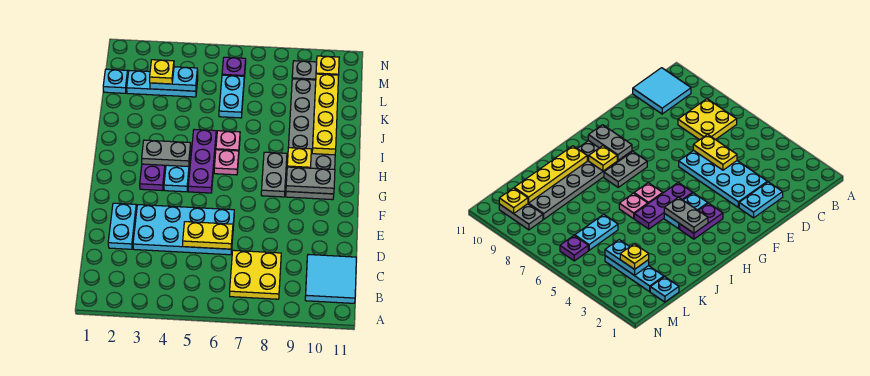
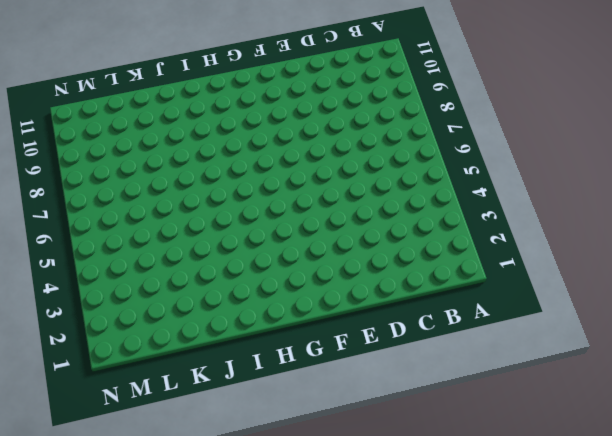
none -> yellow plate B7:C8 level 1
none -> cyan tile B10:C11 level 1
none -> cyan plate D2:E2 level 1

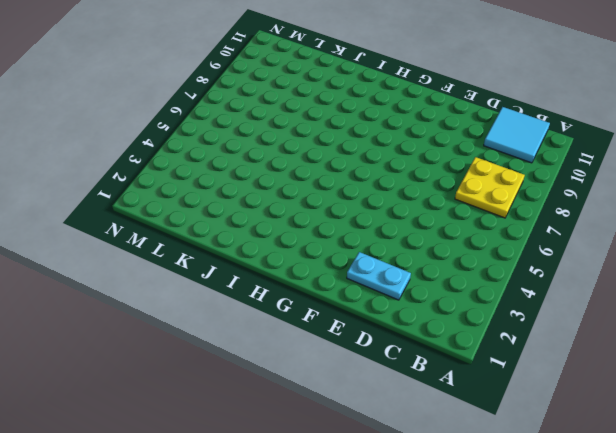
none -> cyan plate D3:E6 level 1
none -> purple plate G3:H3 level 1
none -> cyan plate G4:H4 level 1

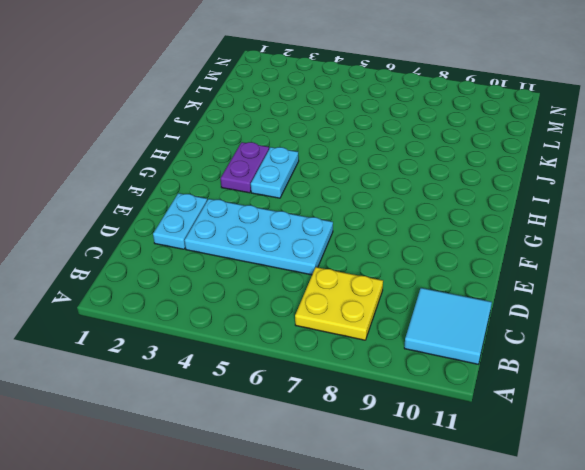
none -> purple plate G5:I5 level 1
none -> grey plate G8:H8 level 1
none -> grey plate G9:L10 level 1

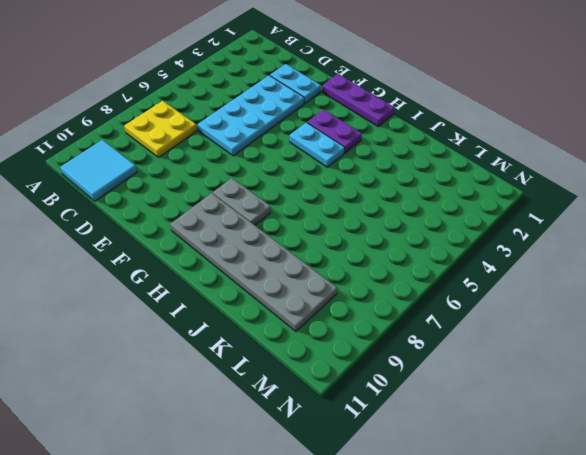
purple plate F1:H1 level 1 -> purple plate G5:I5 level 1
none -> pink plate H6 level 1
none -> pink plate I6 level 1
none -> cyan plate K6:L6 level 1

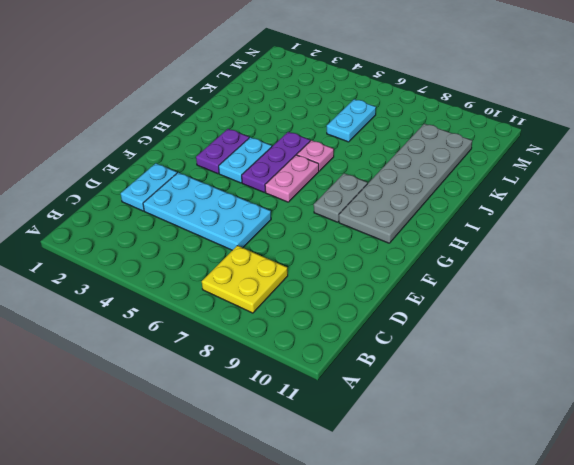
pink plate G6:H6 level 1 -> pink plate H6 level 1
none -> cyan tile B10:C11 level 1
none -> cyan plate L1 level 1
none -> cyan plate L2:L4 level 1

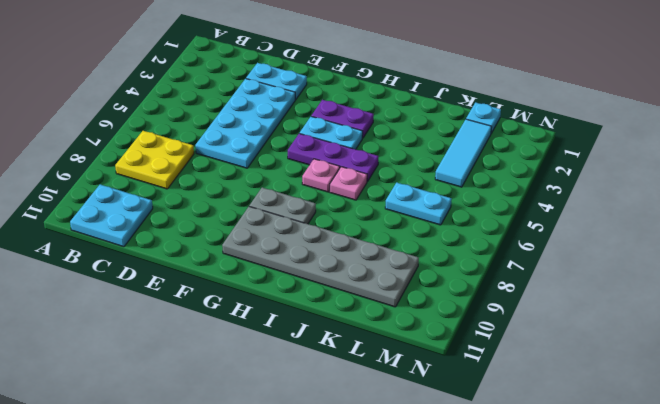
cyan plate B10:C11 level 1 -> cyan tile B10:C11 level 1
cyan tile L2:L4 level 1 -> cyan plate L2:L4 level 1
none -> purple plate M6 level 1
none -> grey plate M9:M10 level 1
none -> yellow plate D5:D6 level 2

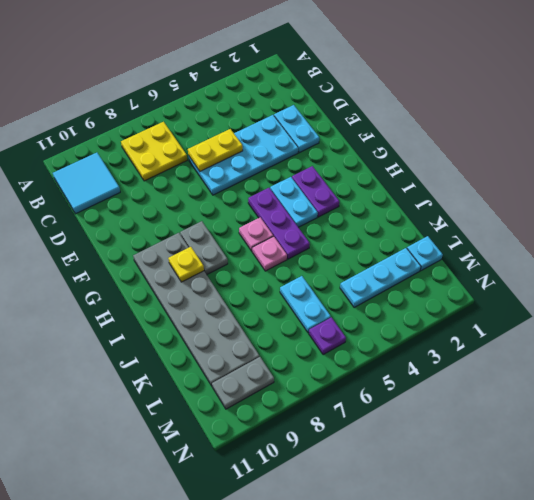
none -> grey plate G9:G10 level 2
none -> grey plate H3:H4 level 2
none -> yellow plate I10:L10 level 2

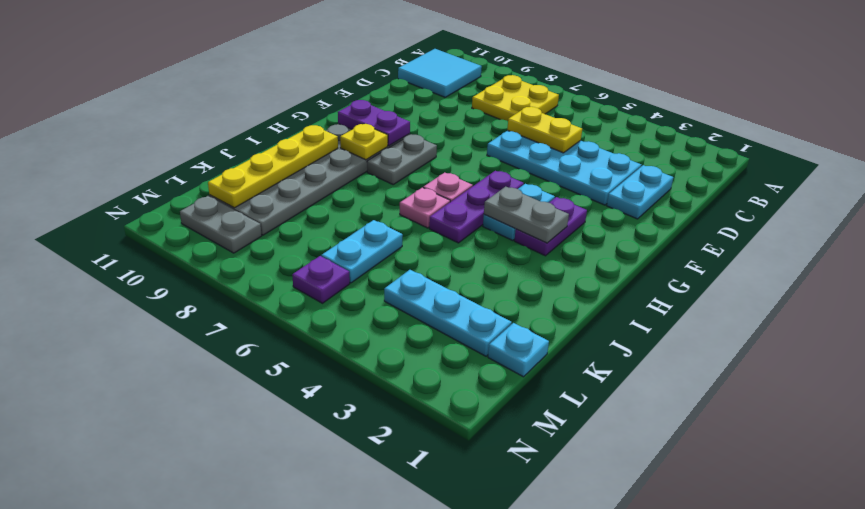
purple plate G9:G10 level 2 -> grey plate G9:G10 level 2
none -> cyan plate L3:L4 level 2
none -> yellow plate M10 level 2
none -> yellow plate L3 level 3

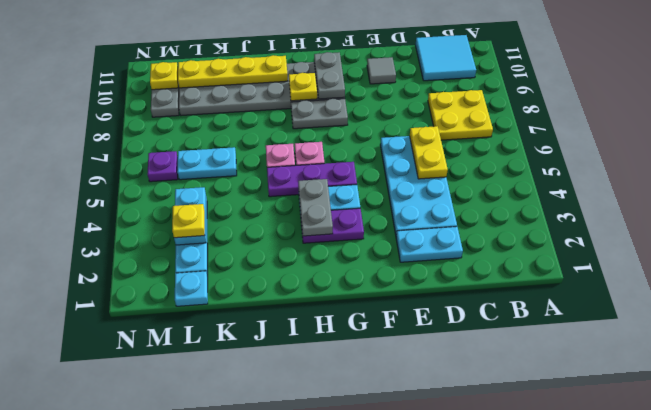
grey tile E10 level 1 -> none

